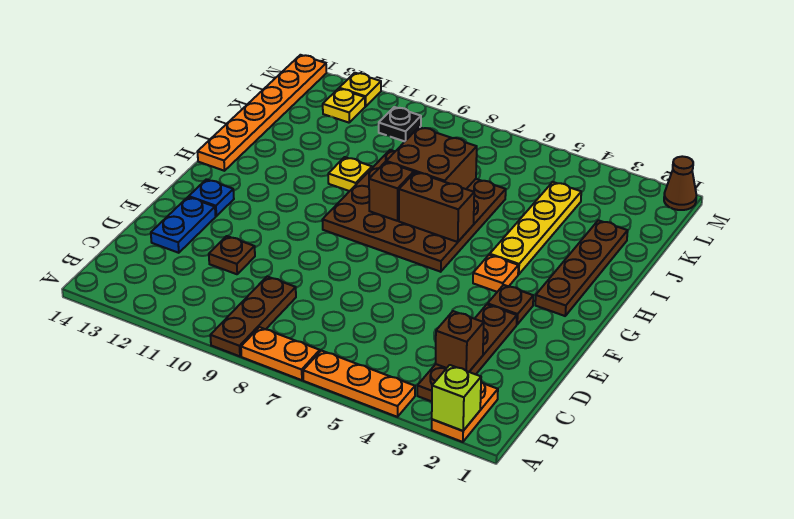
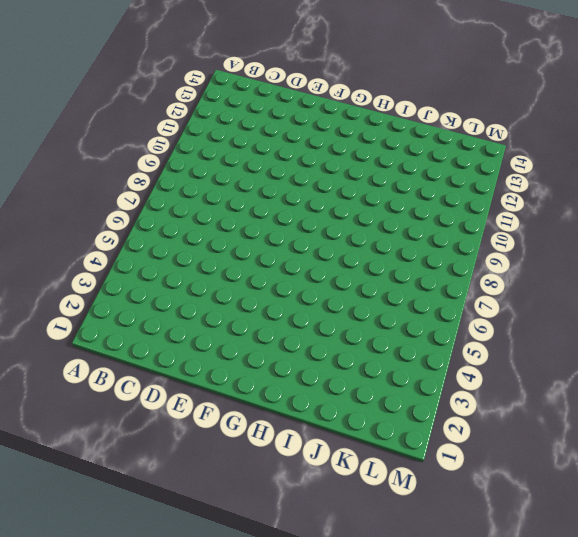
none -> orange plate A2:B2 level 1
none -> orange plate A4:A6 level 1
none -> orange plate A7:A8 level 1

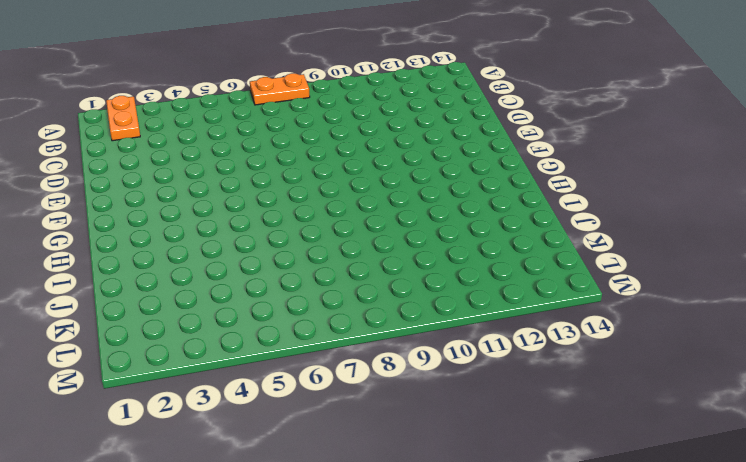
none -> orange plate A4:A6 level 1
none -> brown plate A9:C9 level 1
none -> brown plate B3:E3 level 1

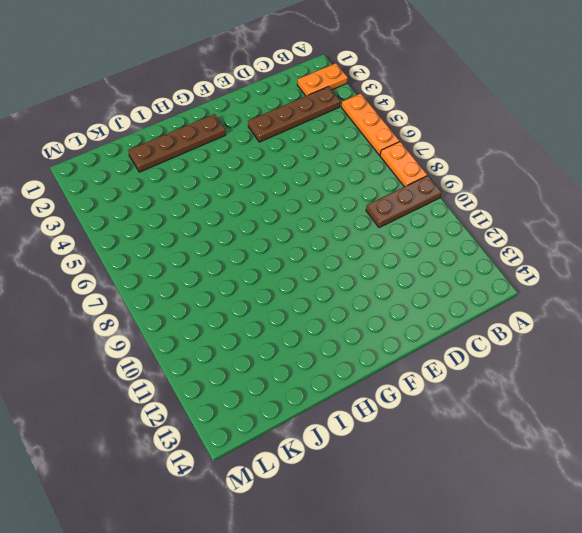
none -> brown plate D11 level 1
none -> blue plate D13:E13 level 1
none -> brown plate F3 level 1

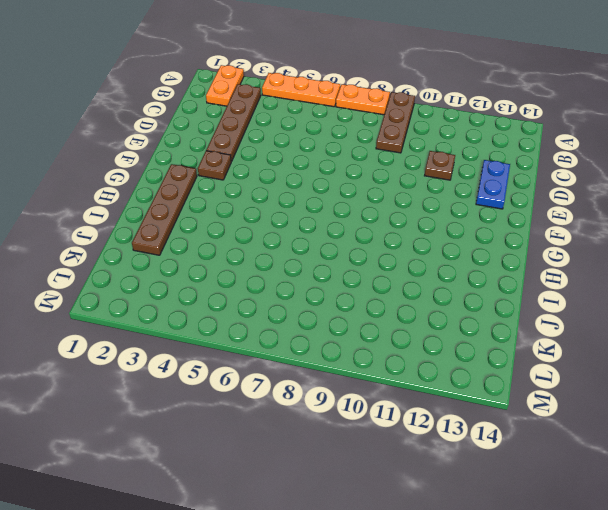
none -> blue plate F13 level 1
none -> orange plate G4 level 1
none -> brown plate G6:J9 level 1

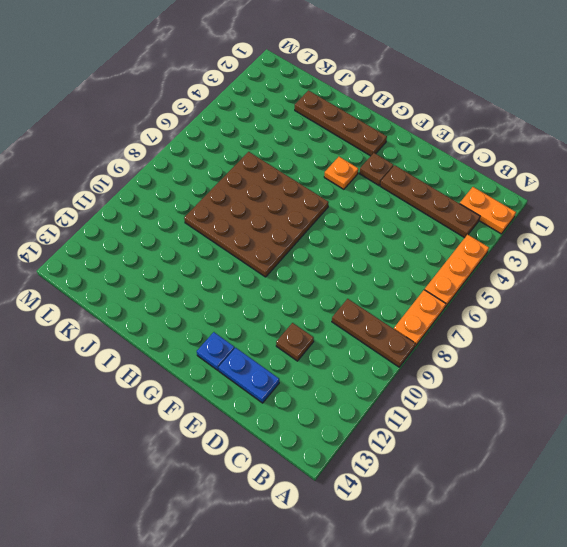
none -> yellow plate H4:K4 level 1
none -> orange plate H14:M14 level 1
none -> yellow plate I10 level 1

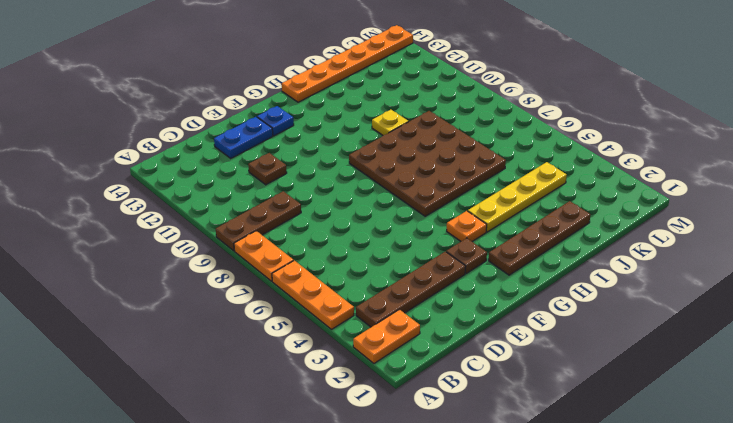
none -> black plate L10 level 1
none -> yellow plate L12 level 1
none -> brown cone M1 level 1

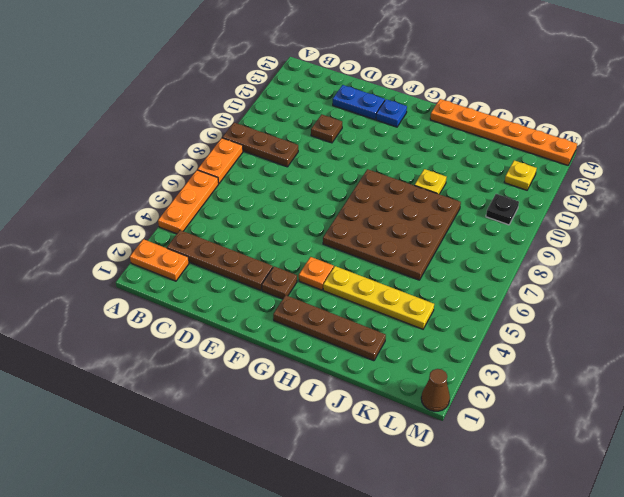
none -> yellow plate M12 level 1
none -> lime brick A2 level 2
none -> brown brick C3 level 2

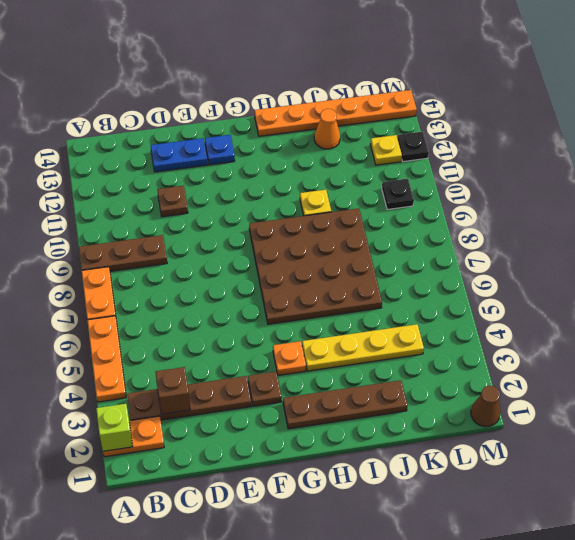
orange cone J13 level 1 -> none
black plate M12 level 1 -> yellow plate M12 level 1
none -> brown brick H6:H7 level 2
none -> brown brick H8 level 2
none -> brown brick I7:J8 level 2

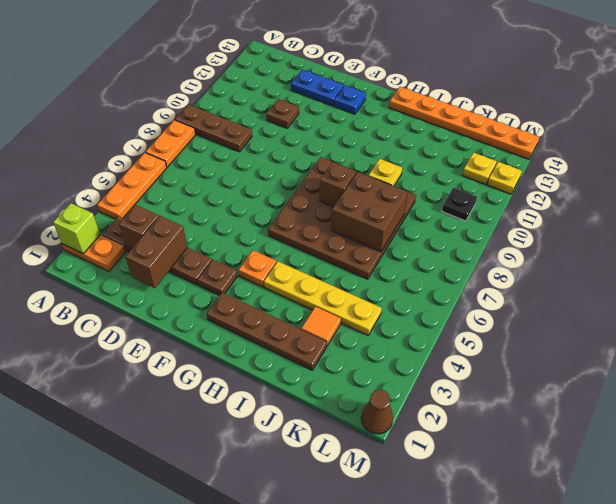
brown brick D2:D3 level 2 -> brown brick H6:H7 level 2
orange tile J3 level 1 -> none

